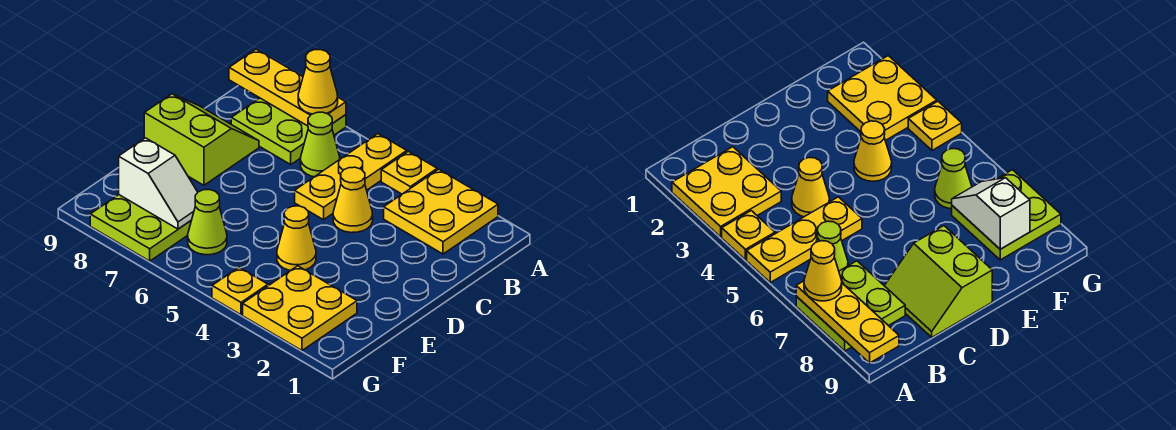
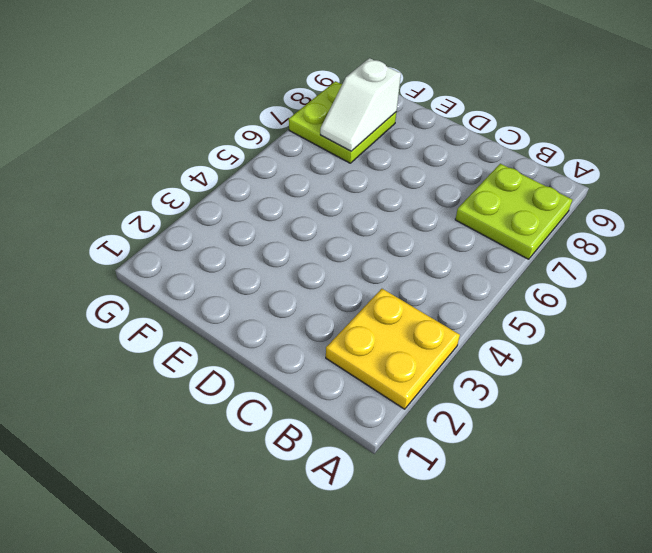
none -> yellow plate A4 level 1
none -> yellow plate A5:C5 level 1
none -> lime cone B6 level 1

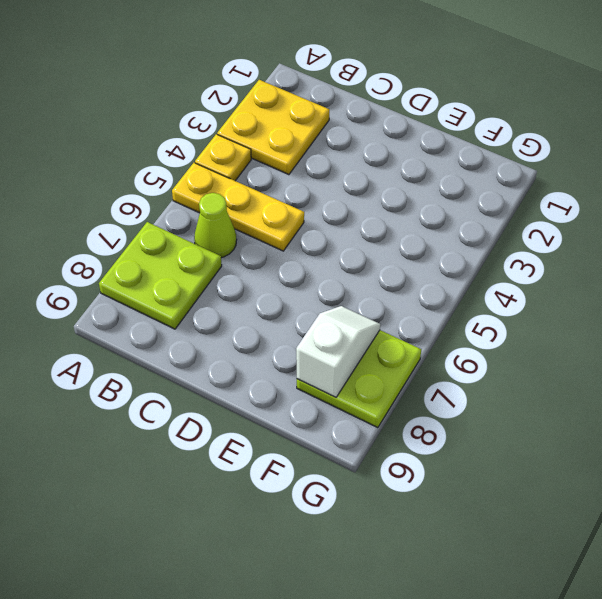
none -> yellow cone C4 level 1
none -> lime slope C8:D9 level 1 top D
none -> yellow cone E4 level 1

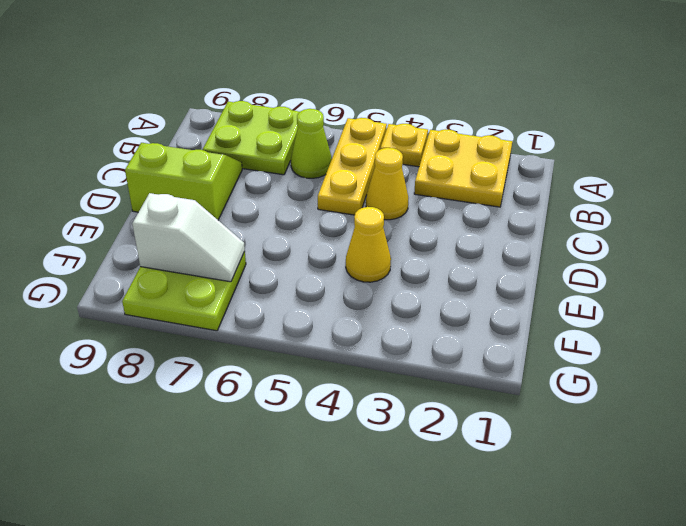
none -> yellow plate F2:G3 level 1
none -> lime cone F6 level 1
none -> yellow plate G4 level 1

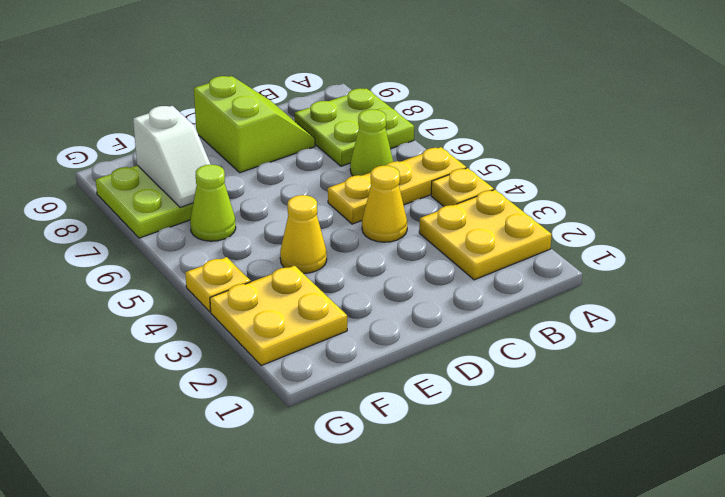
none -> yellow plate A7:A9 level 2
none -> yellow cone A7 level 3

